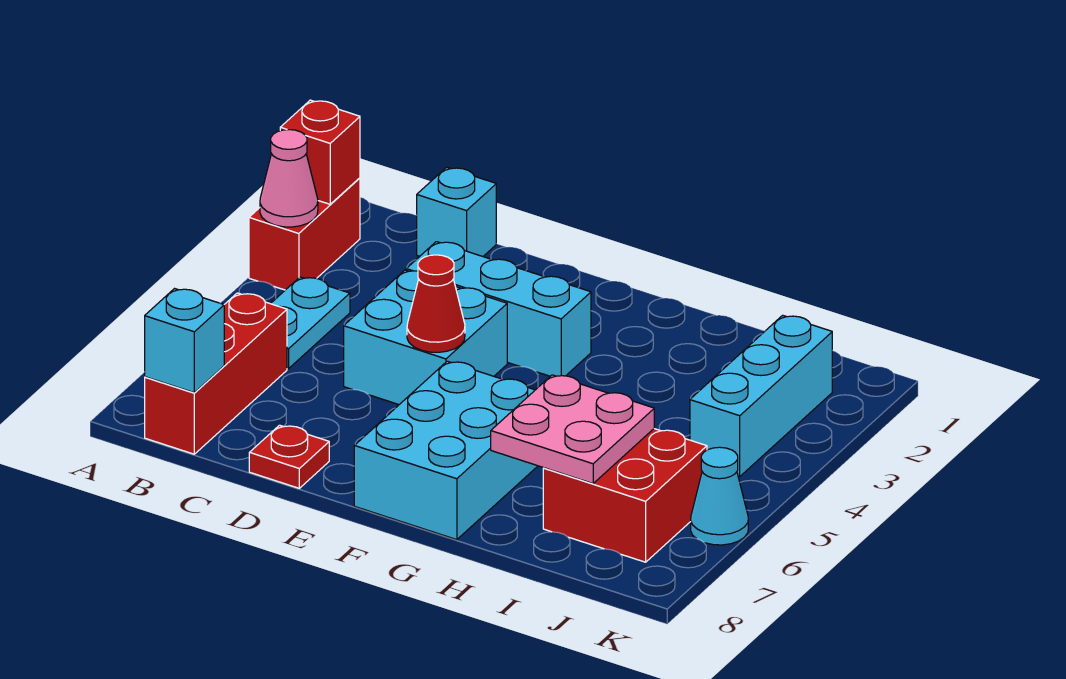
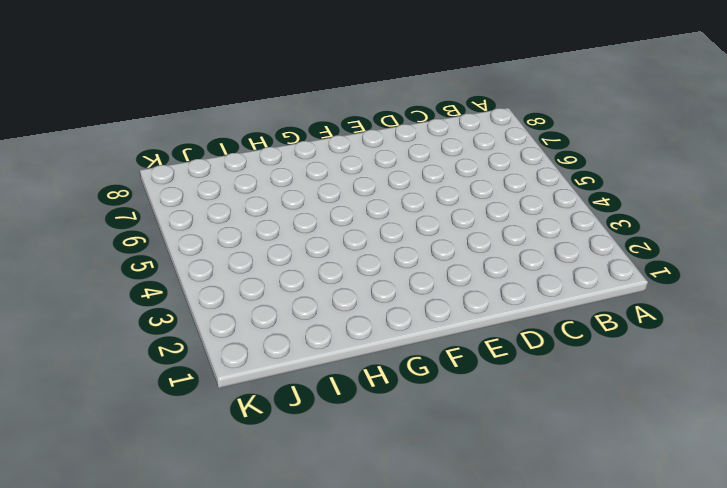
none -> red brick A2:A3 level 1
none -> cyan plate B4:B5 level 1
none -> red brick B6:B8 level 1

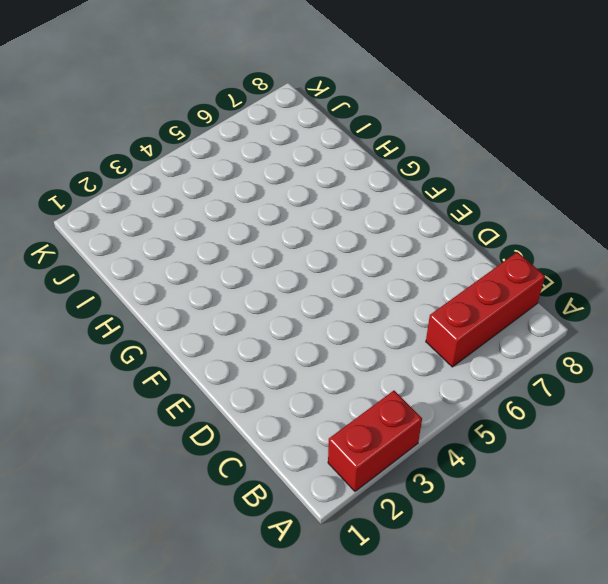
none -> cyan plate B4:B5 level 1
none -> cyan brick C1 level 1
none -> cyan brick D3:F3 level 1

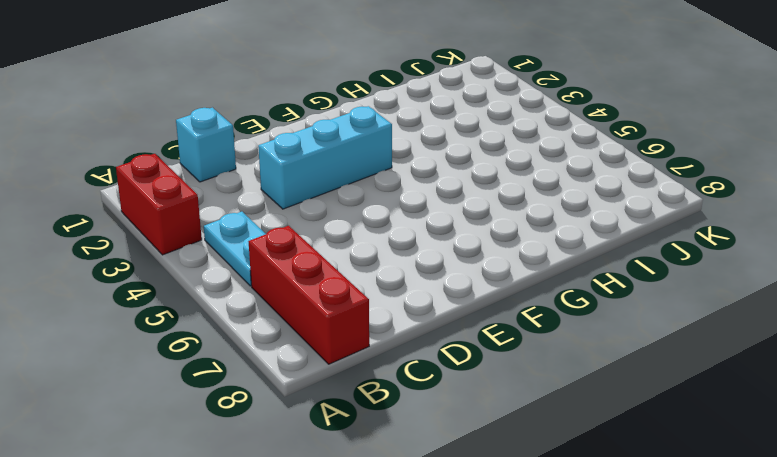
none -> cyan brick D4:E5 level 1
none -> red plate D8 level 1
none -> cyan brick F6:G8 level 1

